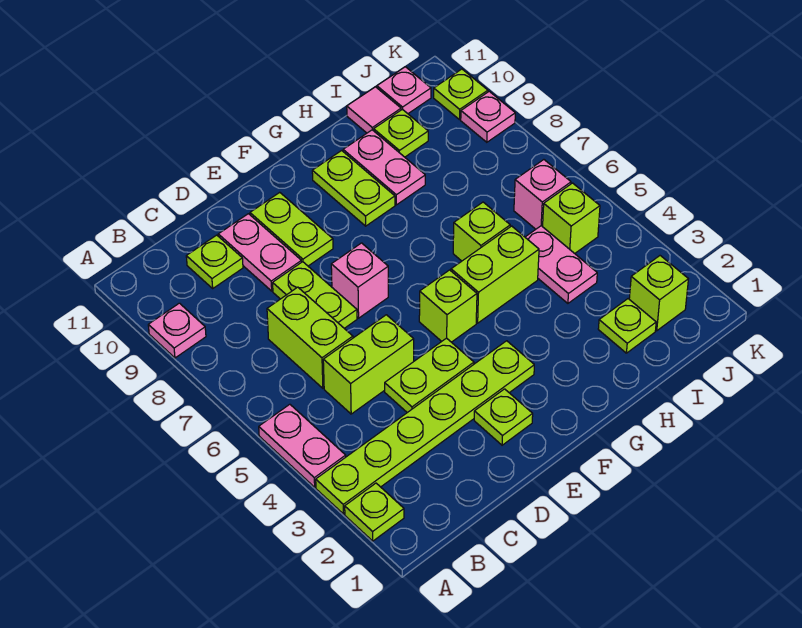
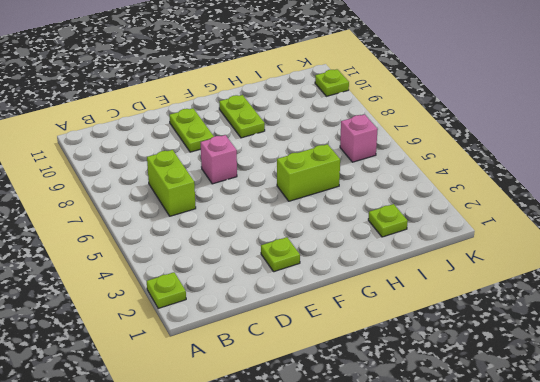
none -> lime plate A3:F3 level 1
none -> pink plate A4:A5 level 1
none -> pink plate A9 level 1

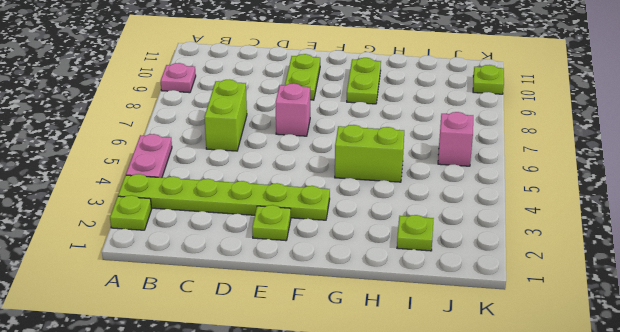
none -> lime brick C5:D5 level 1
none -> lime plate C10 level 1
none -> lime plate D4:E4 level 1

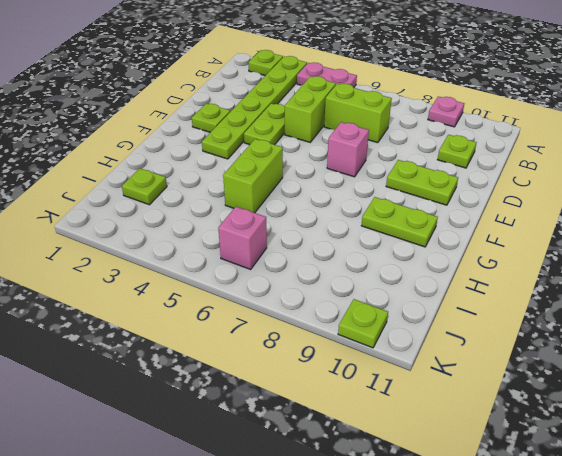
none -> lime plate D7:D8 level 1
none -> pink plate D9:D10 level 1
none -> lime brick F5 level 1

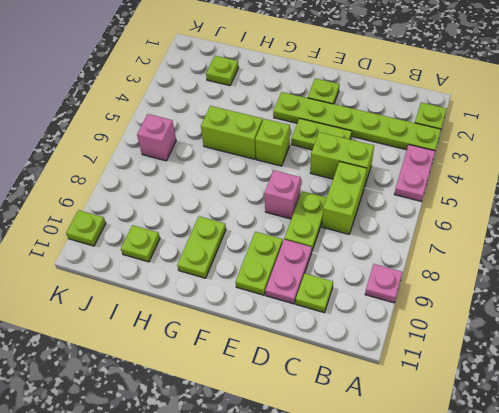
none -> lime brick H6 level 1
none -> pink plate H9:H10 level 1
none -> pink plate I4:I5 level 1

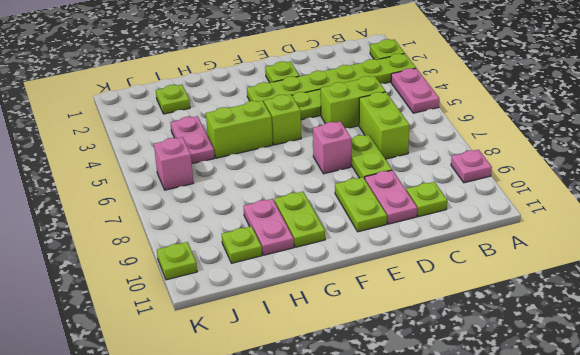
none -> lime brick H6 level 1
none -> pink tile I11 level 1
none -> lime brick J2 level 1

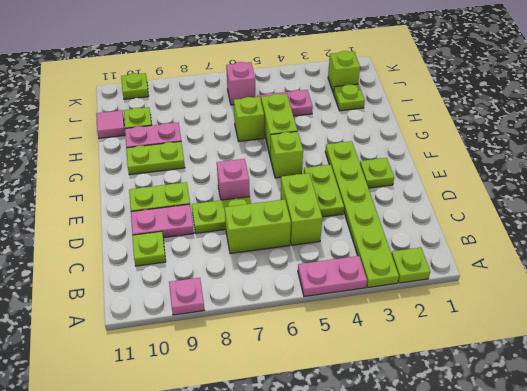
none -> lime brick J5 level 1
none -> pink plate J11 level 1
none -> pink plate K9 level 1

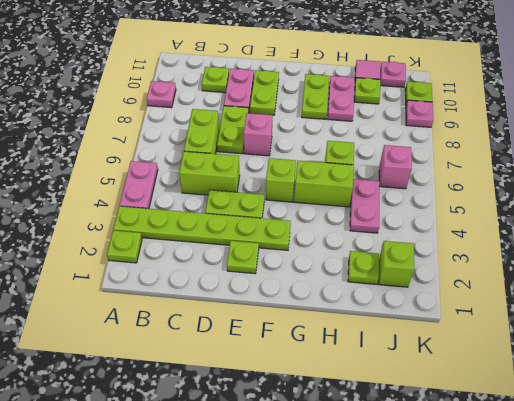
none -> lime brick J5 level 1

